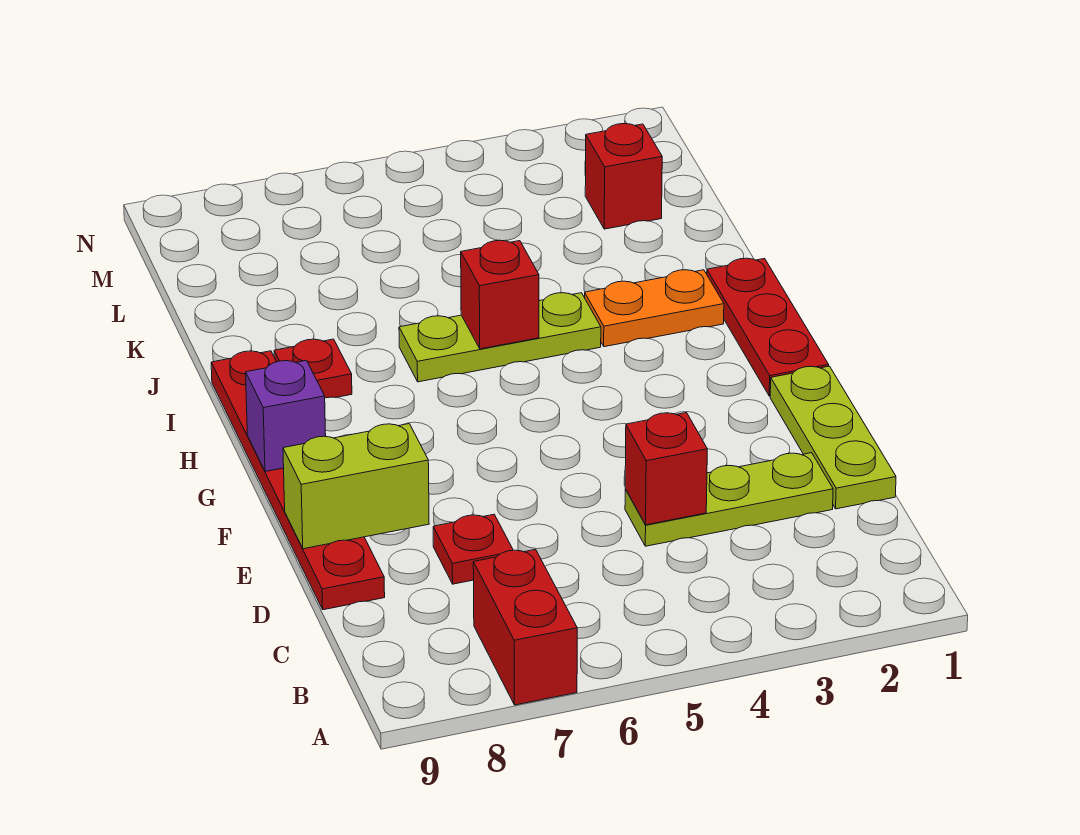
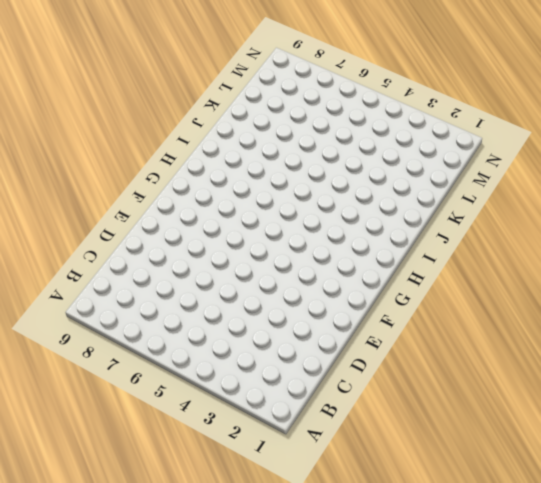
none -> red brick A7:B7 level 1
none -> lime plate D1:F1 level 1
none -> lime plate D2:D4 level 1

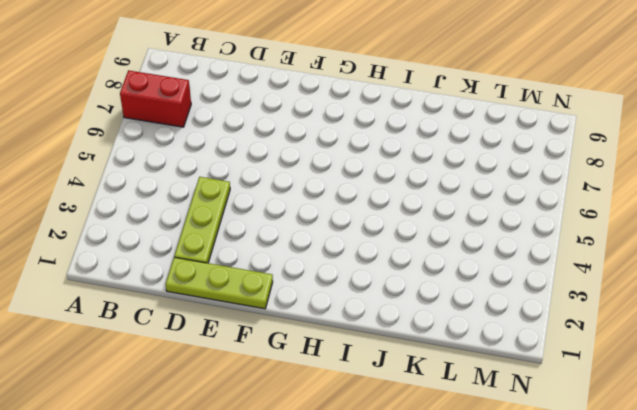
none -> red plate D7 level 1
none -> red plate D9:I9 level 1
none -> red plate G1:I1 level 1

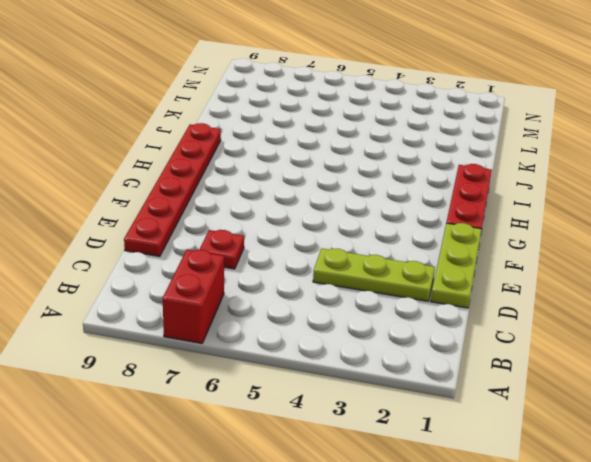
none -> orange plate I2:I3 level 1
none -> lime plate I4:I6 level 1
none -> red plate I8 level 1

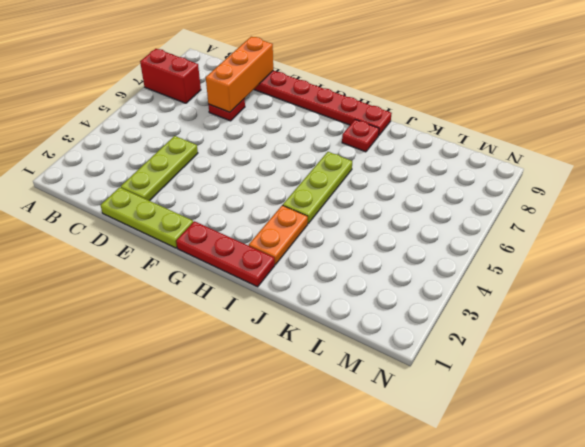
orange brick D7:D9 level 2 -> none
none -> red brick L2 level 1
none -> red brick D4 level 2
none -> lime brick E8:E9 level 2

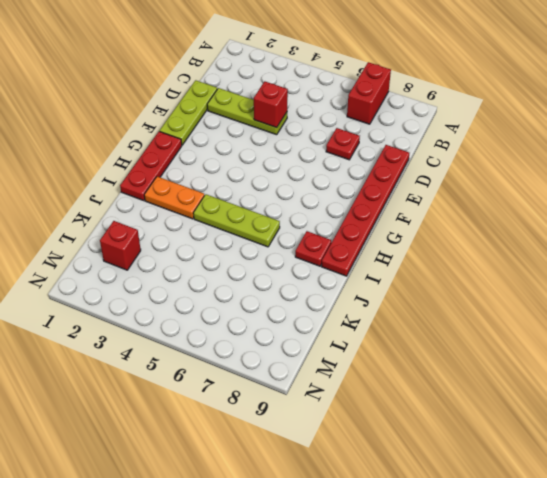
none -> lime brick E8:E9 level 2
none -> purple brick G9 level 2
none -> red brick I5 level 2

